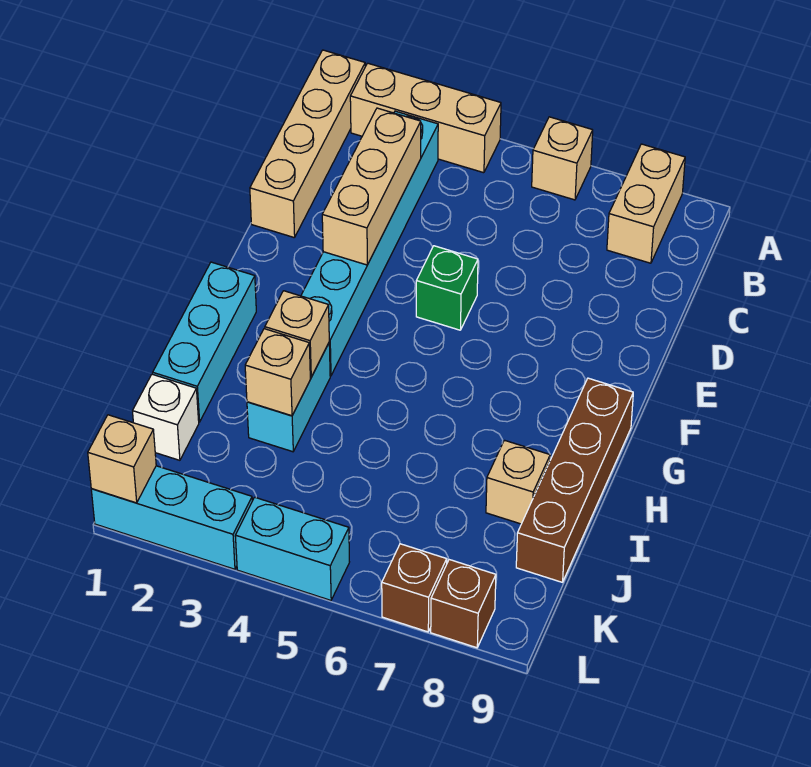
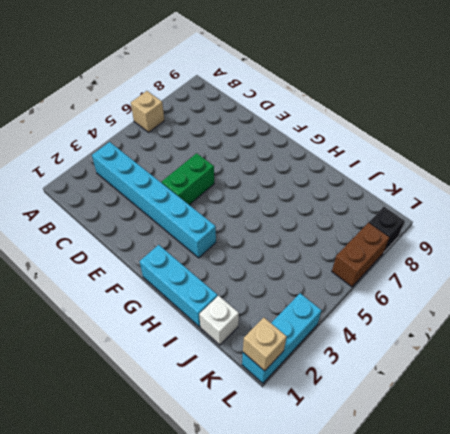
green brick E4:E5 level 1 -> green brick E5 level 1
brown brick L6:L7 level 1 -> brown brick L7 level 1
black brick L8 level 1 -> brown brick L8 level 1
none -> tan brick A1:D1 level 1
none -> tan brick A2:A4 level 1
none -> tan brick A8:B8 level 1

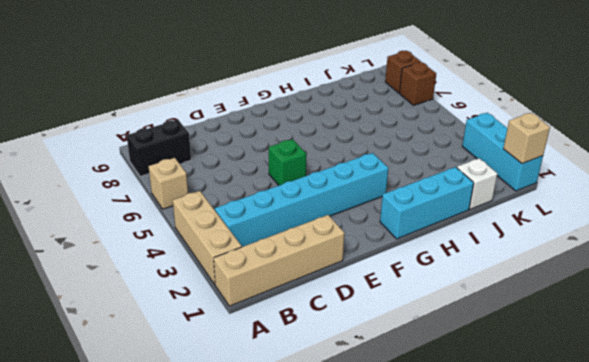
black brick A8:B8 level 1 -> tan brick A8:B8 level 1
none -> brown brick G9:J9 level 1
none -> cyan brick H3:I3 level 1
none -> tan brick I8 level 1

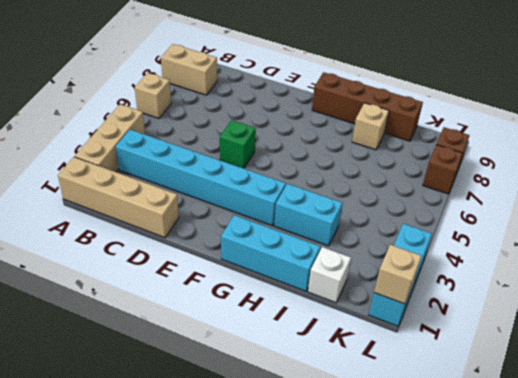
none -> cyan brick L4:L5 level 1
none -> tan brick C3:E3 level 2
none -> tan brick H3 level 2

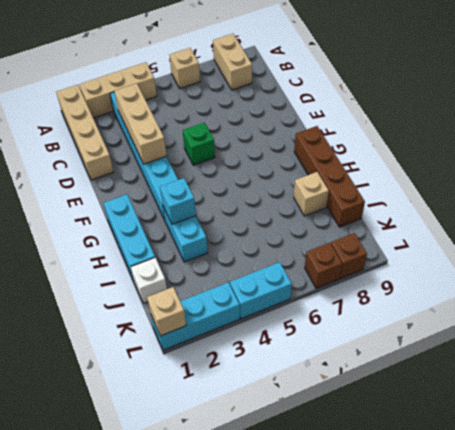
cyan brick H3 level 2 -> tan brick H3 level 2
none -> tan brick I3 level 2

